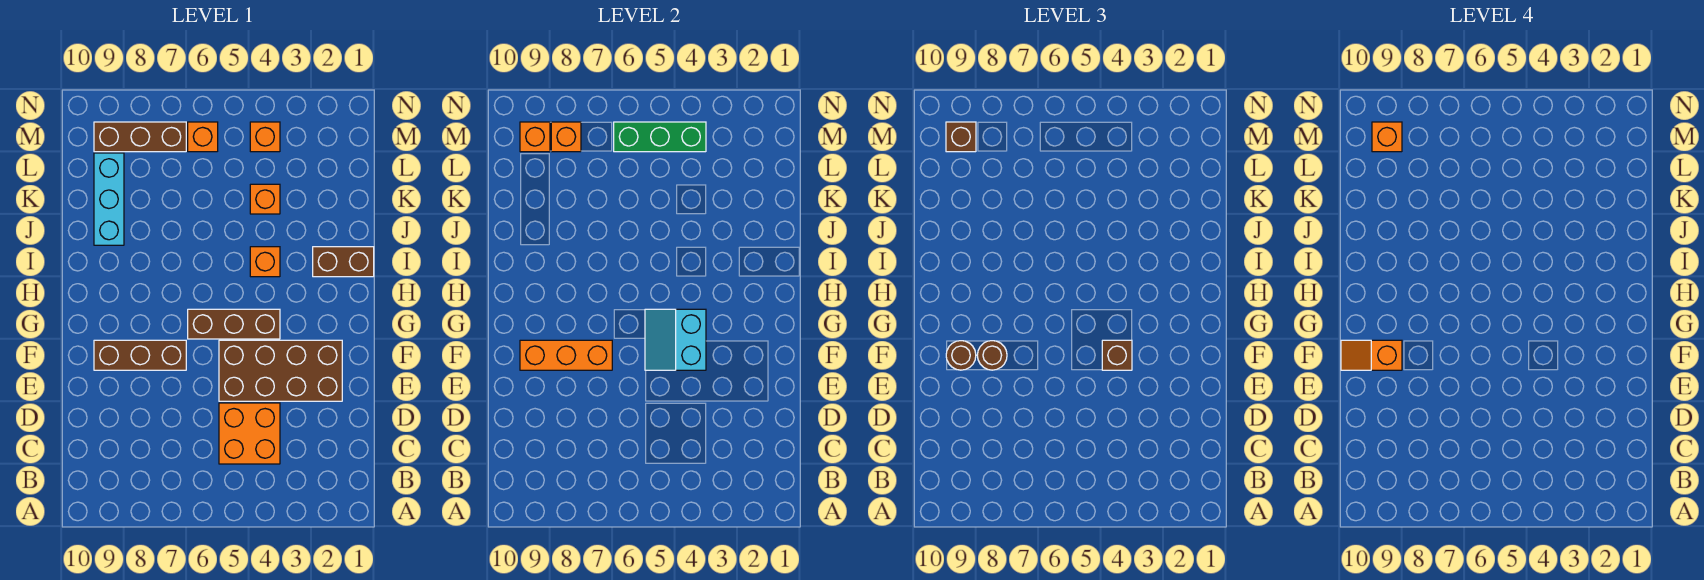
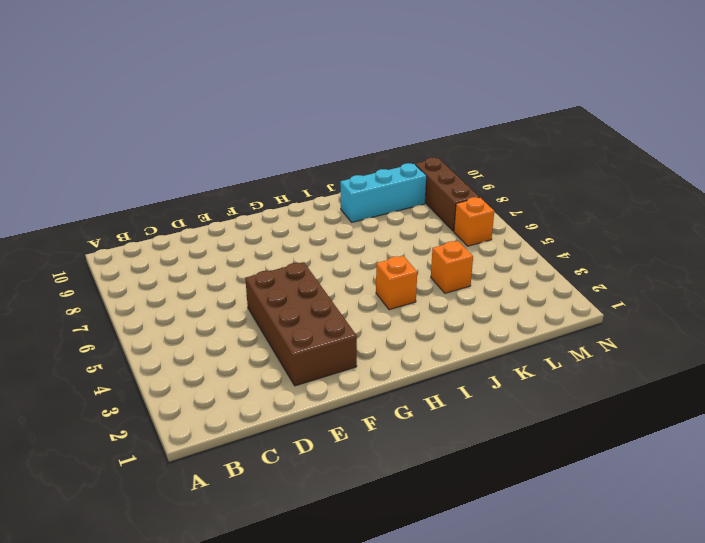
none -> orange brick C4:D5 level 1
none -> brown brick F7:F9 level 1
none -> brown brick G4:G6 level 1

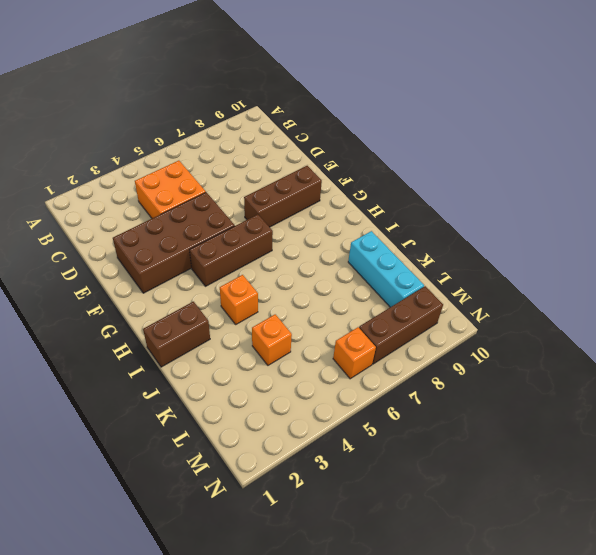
none -> orange brick M4 level 1
none -> cyan slope F4:G5 level 2 top 4
none -> orange brick F7:F9 level 2

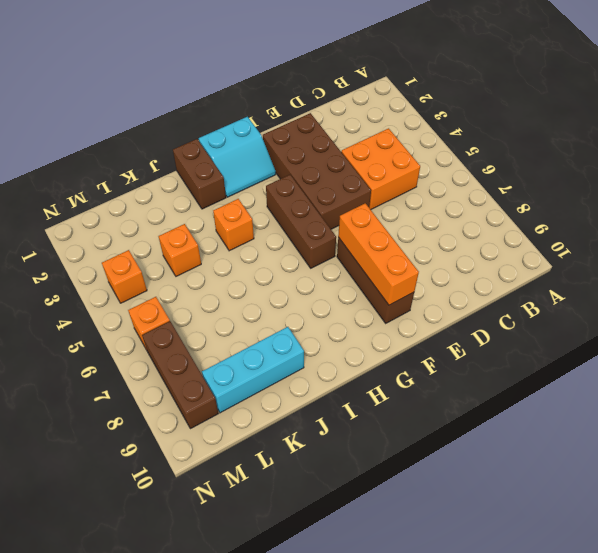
cyan slope G1:H2 level 1 top 1 -> cyan slope F4:G5 level 2 top 4
none -> green brick M4:M6 level 2
none -> orange brick M8 level 2
none -> orange brick M9 level 2

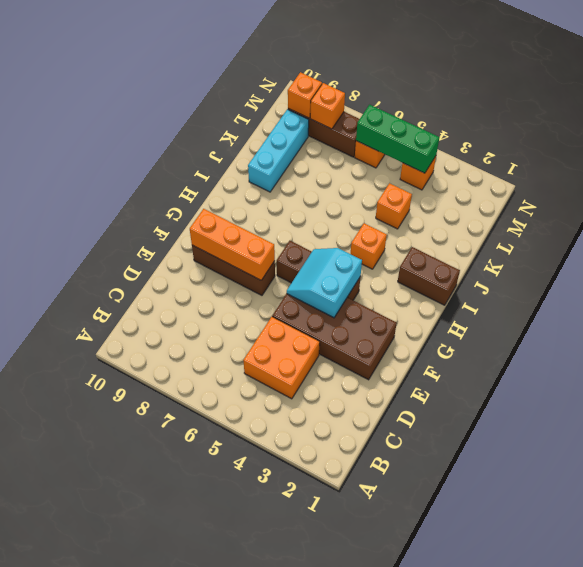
none -> brown brick F4 level 3
none -> brown round brick F8 level 3
none -> brown round brick F9 level 3

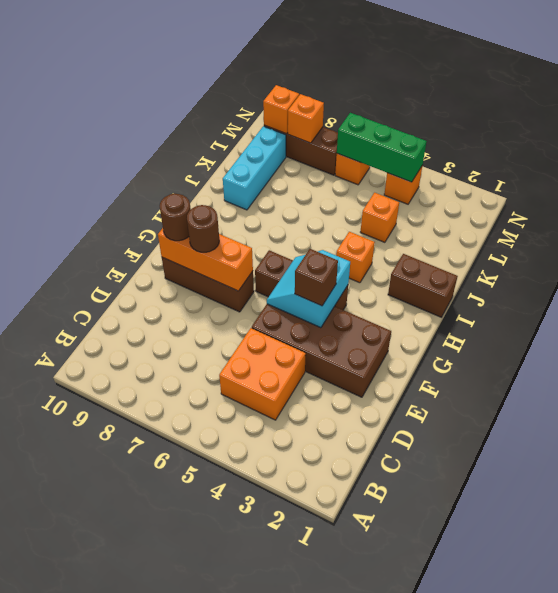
none -> brown brick M9 level 3
none -> orange slope F9:F10 level 4 top 9
none -> orange brick M9 level 4

